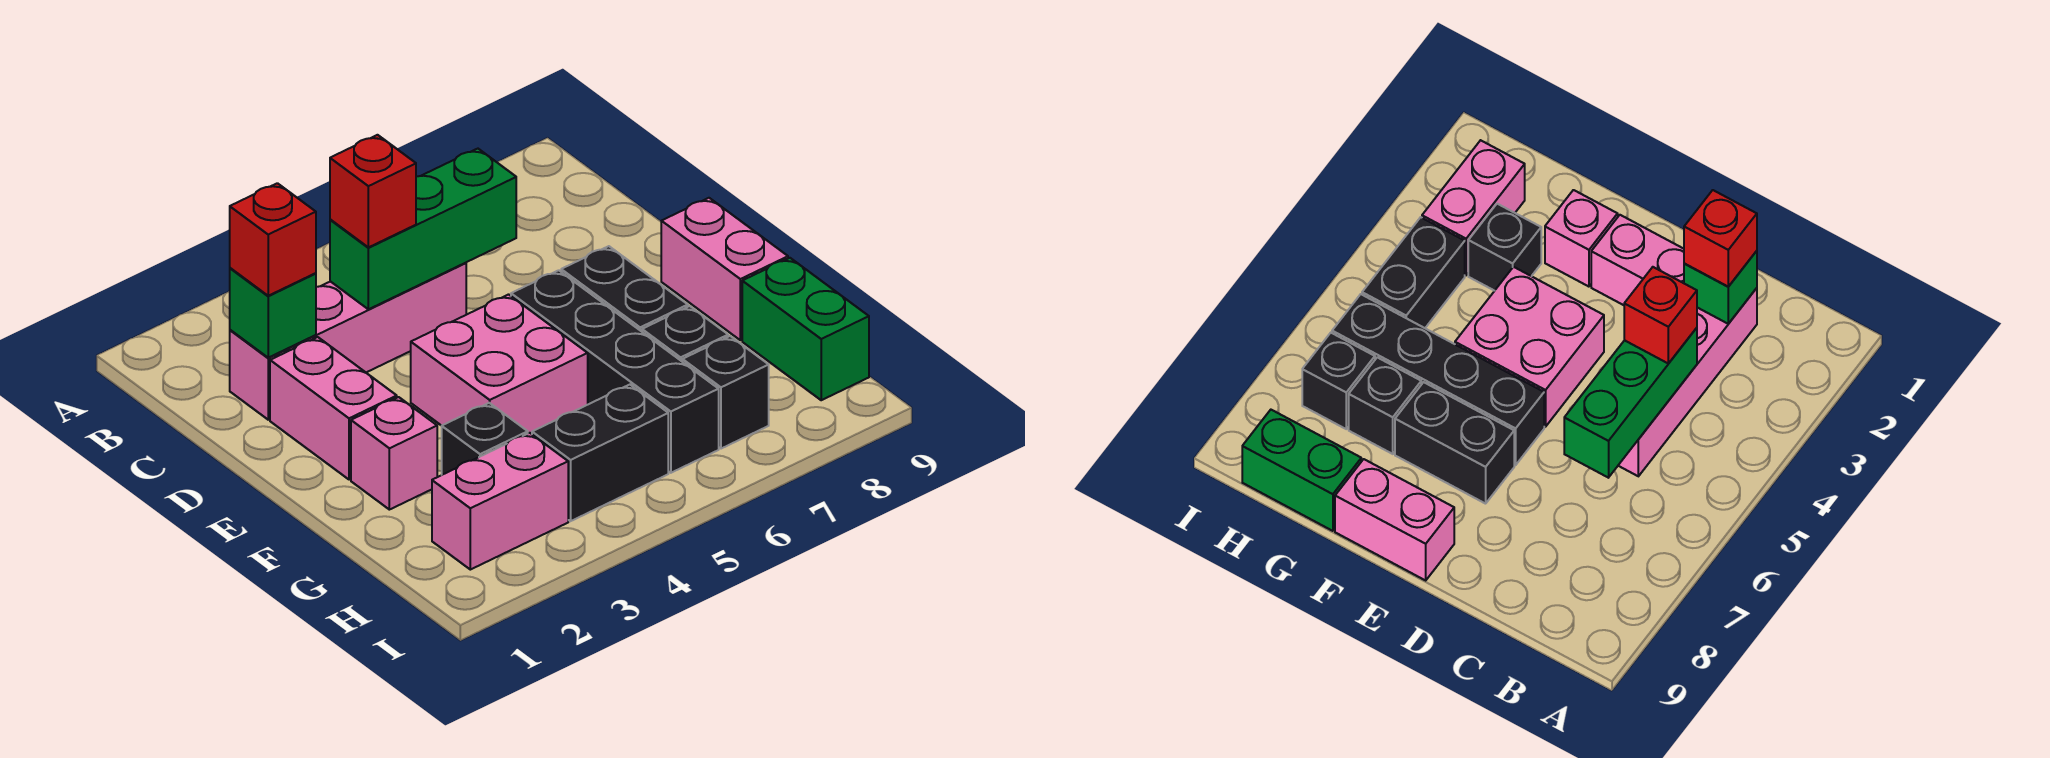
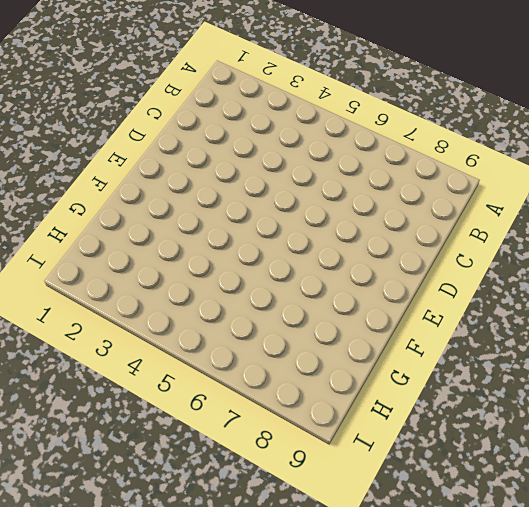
none -> pink brick C2:C5 level 1
none -> pink brick D2:E2 level 1
none -> pink brick E4:F5 level 1

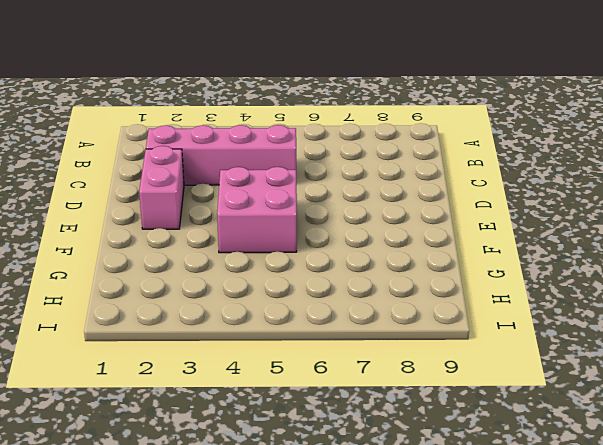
none -> black brick E6:H6 level 1
none -> black brick E7:F7 level 1
none -> pink brick E9:F9 level 1

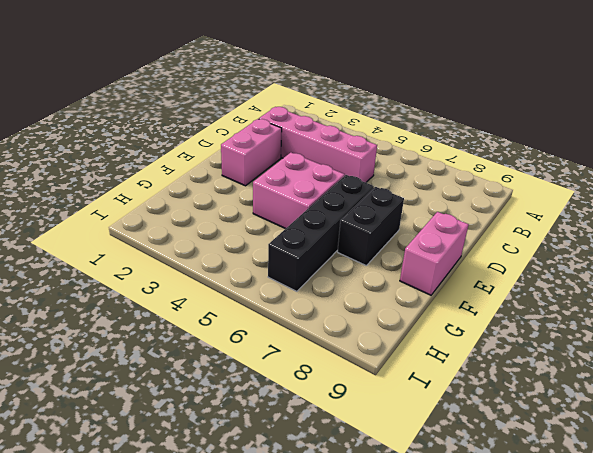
none -> pink brick F2 level 1
none -> black brick G3 level 1
none -> black brick G7 level 1

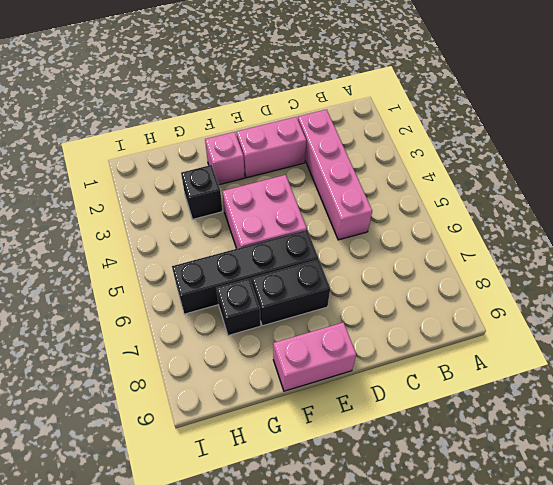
none -> green brick G9:H9 level 1
none -> pink brick H2:H3 level 1
none -> black brick H4:H5 level 1

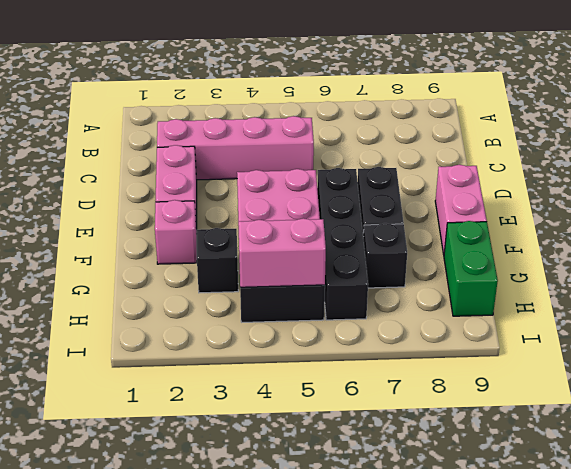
pink brick H4:H5 level 2 -> pink brick H2:H3 level 1
none -> black brick H7 level 1
none -> green brick C2 level 2
none -> green brick C4:C6 level 2

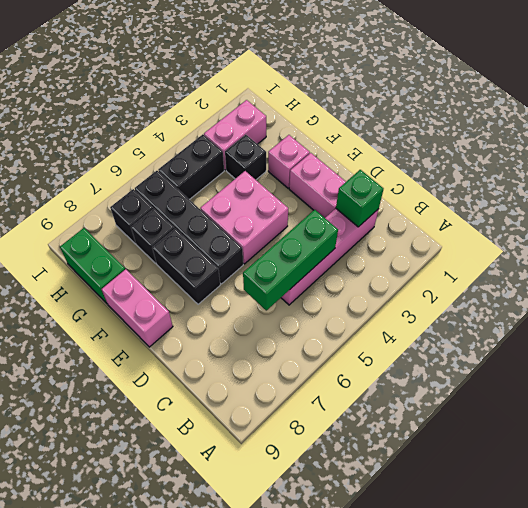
none -> red brick C2 level 3
none -> red brick C4 level 3

